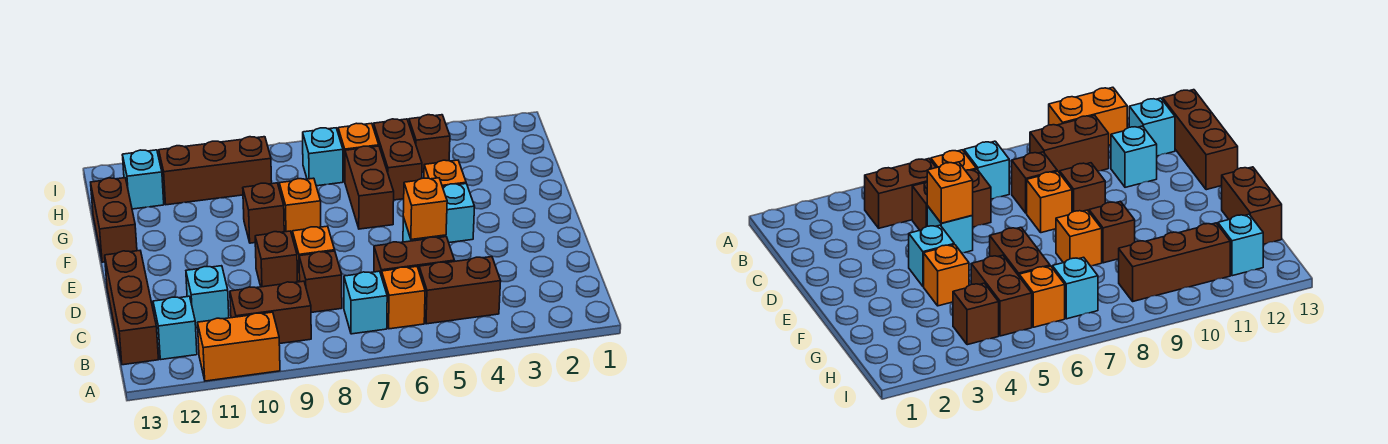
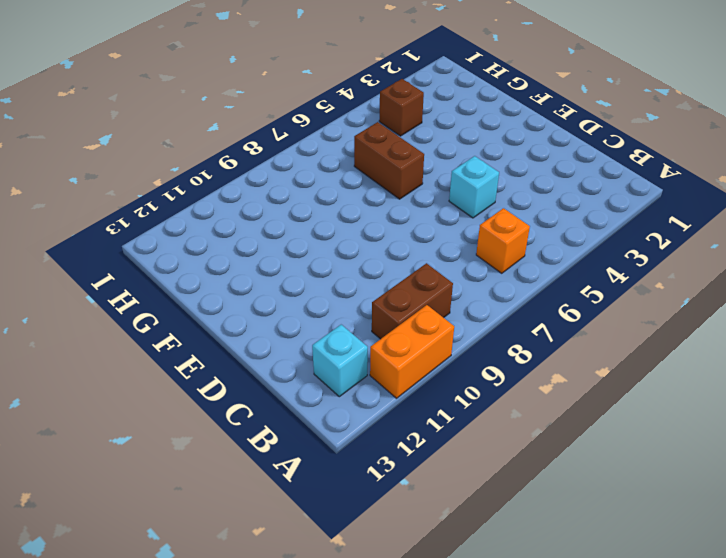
none -> brown brick B4:B5 level 1
none -> cyan brick B7 level 1
none -> brown brick B13:D13 level 1

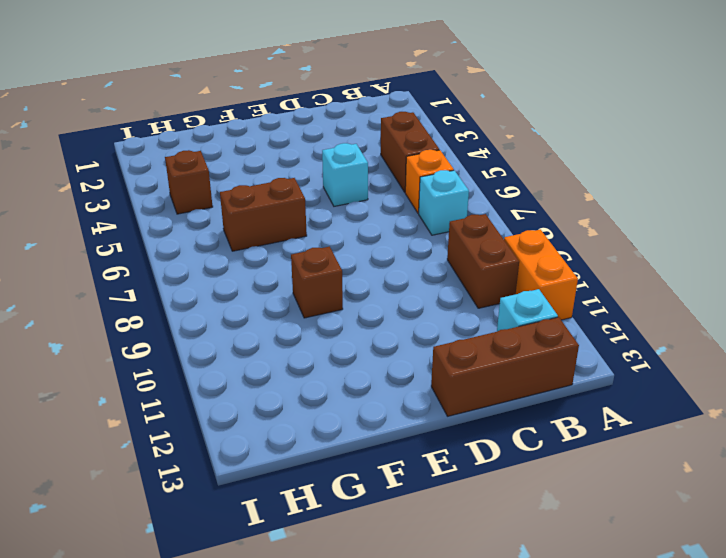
none -> brown brick C5:C6 level 1
none -> brown brick C8 level 1
none -> cyan brick C11 level 1

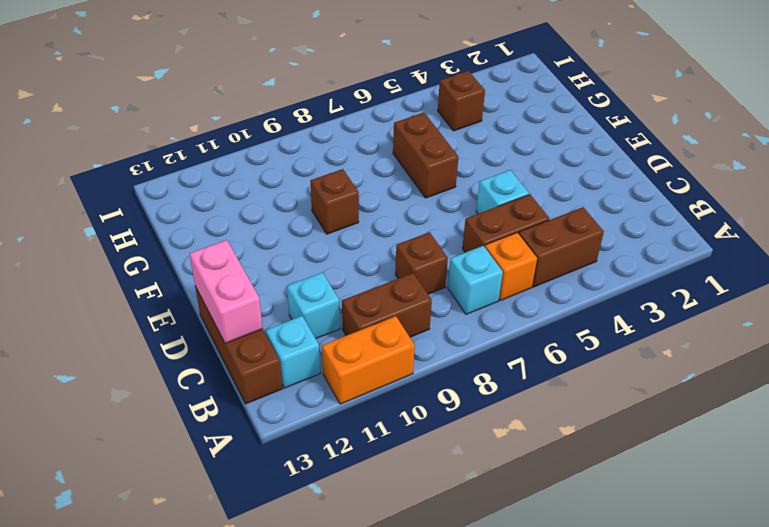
pink brick C13:D13 level 2 -> none
none -> orange brick D8 level 1
none -> brown brick D9 level 1
none -> cyan brick E4 level 1

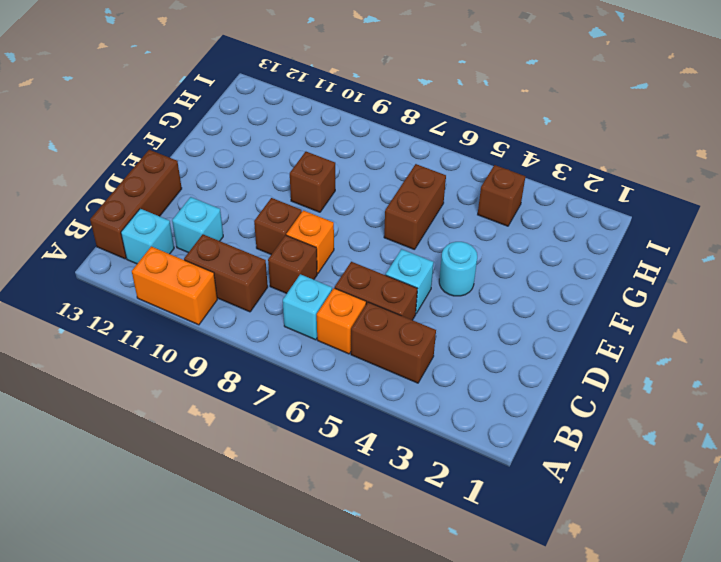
cyan round brick E4 level 1 -> cyan brick E4 level 1
none -> orange brick F4 level 1
none -> orange brick F8 level 1
none -> brown brick F13:G13 level 1

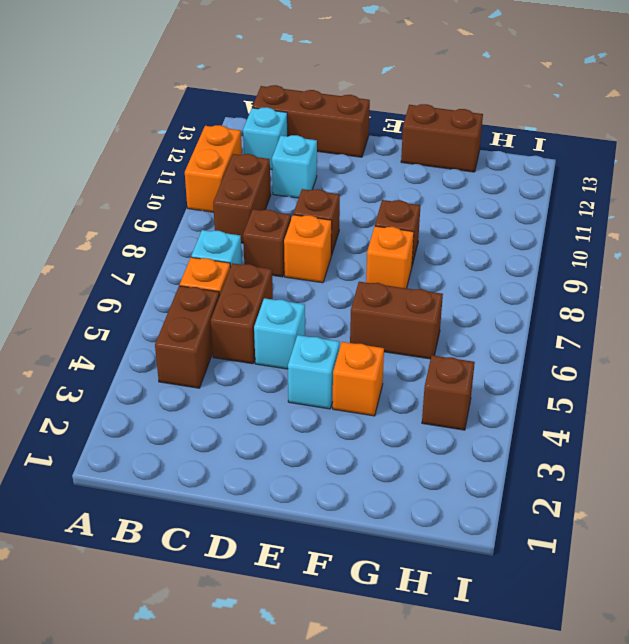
none -> brown brick G5:H5 level 1
none -> orange brick H6 level 1
none -> cyan brick H7 level 1

